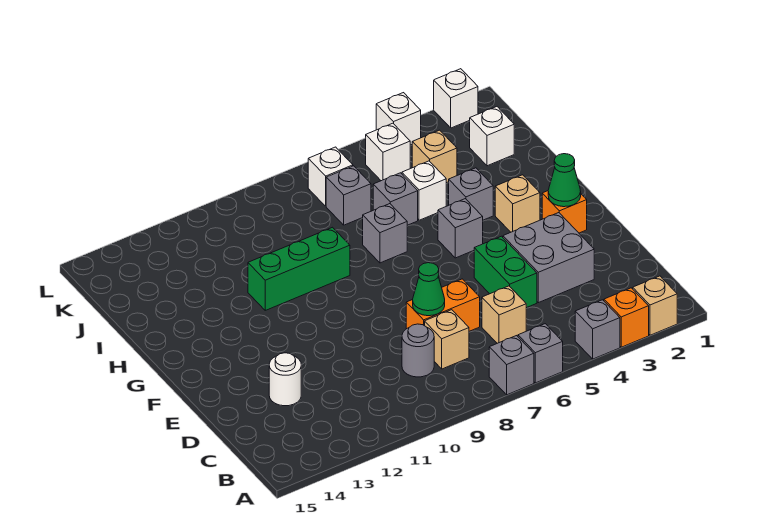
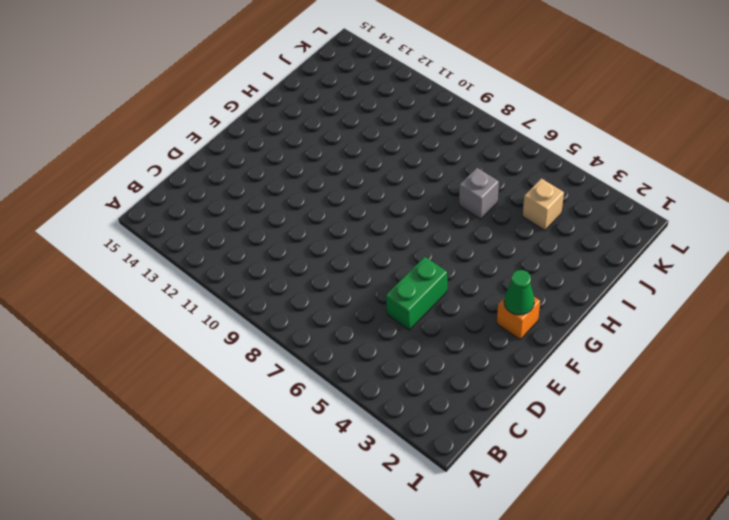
none -> tan brick A2 level 1
none -> orange brick A3 level 1
none -> grey brick A4 level 1

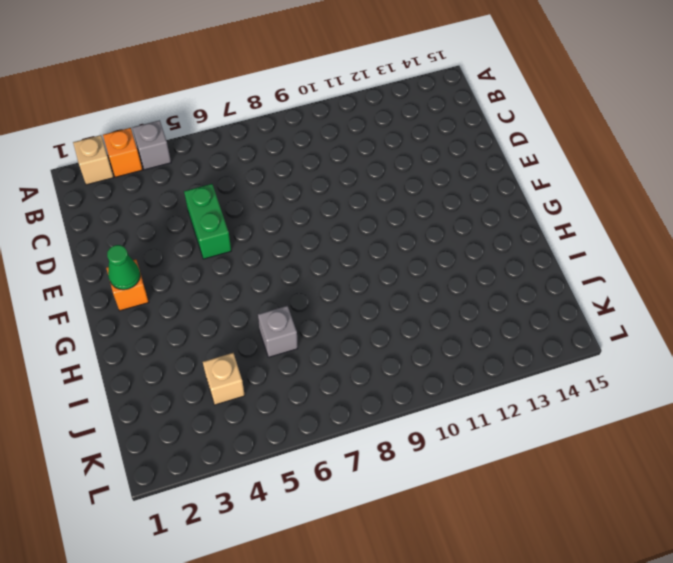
none -> grey brick A6 level 1
none -> grey brick A7 level 1
none -> tan brick C6 level 1

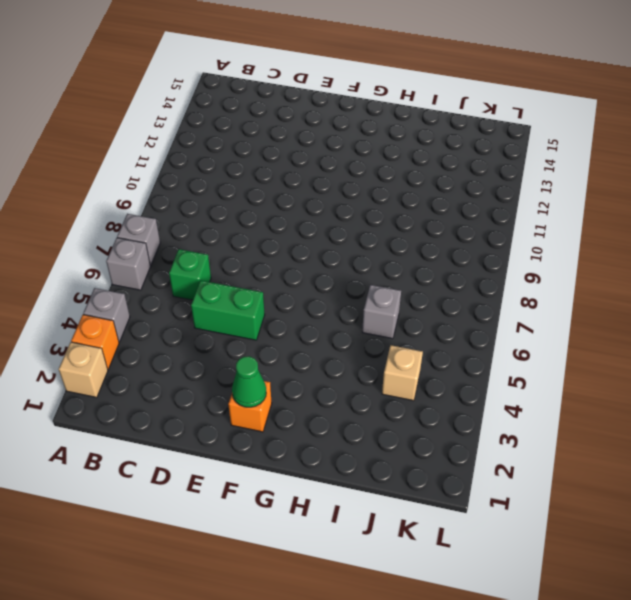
green brick C6 level 1 -> tan brick C6 level 1
none -> tan brick C8 level 1
none -> grey round brick C9 level 1
none -> grey brick D3:E4 level 1

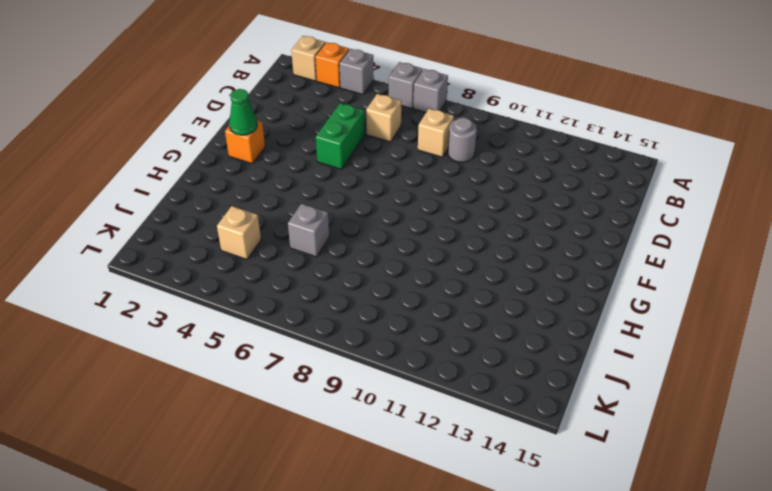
none -> grey brick D3:E4 level 1
none -> orange brick D7:D8 level 1
none -> white round brick D13 level 1

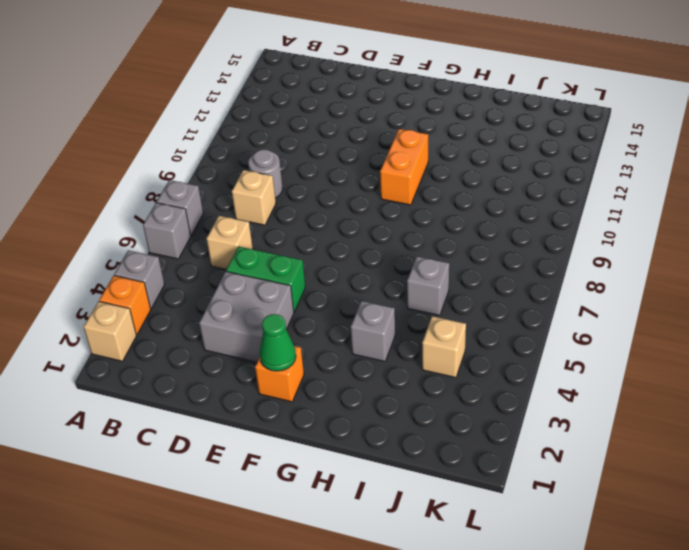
orange brick G10:G11 level 1 -> orange brick D7:D8 level 1
none -> white round brick D13 level 1
none -> tan brick G3 level 1
none -> grey brick G5 level 1

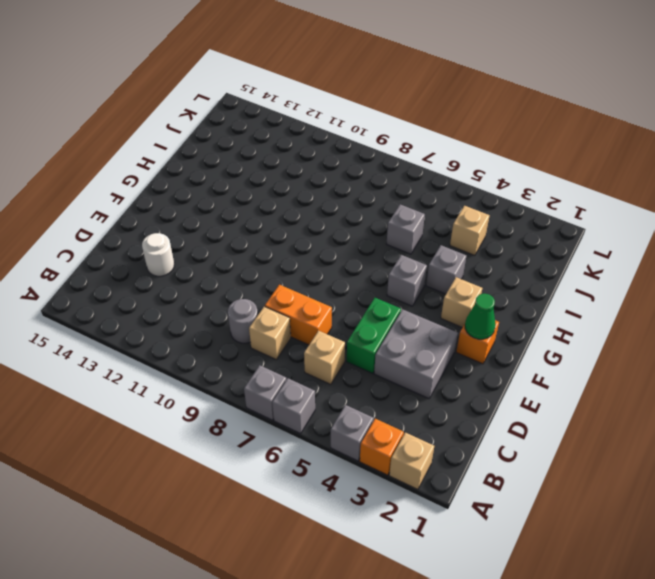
none -> grey brick H7 level 1
none -> green brick H9:H11 level 1
none -> white brick I5 level 1

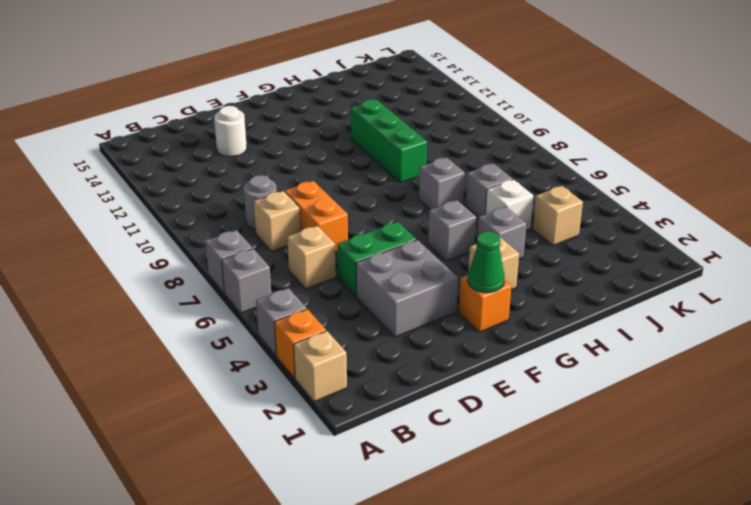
none -> white brick J2 level 1
none -> grey brick J7 level 1
none -> white brick K5 level 1

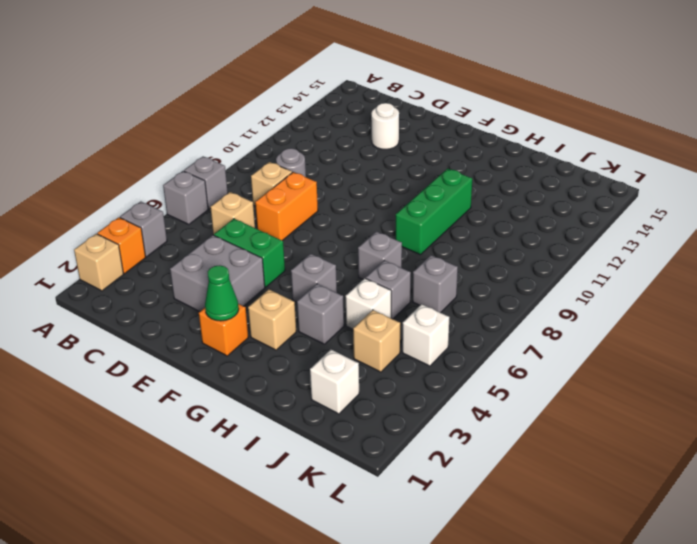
none -> white brick K7 level 1
none -> white brick L2 level 1
none -> white brick L4 level 1

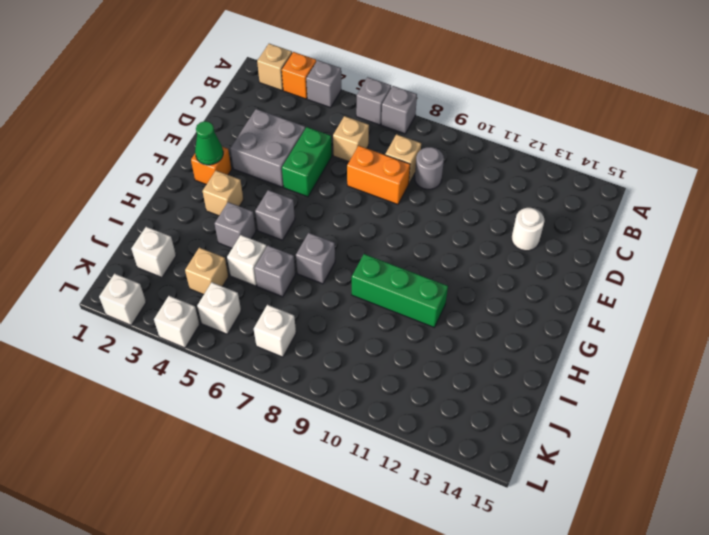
none -> grey brick J7 level 1
none -> green cone D8 level 2

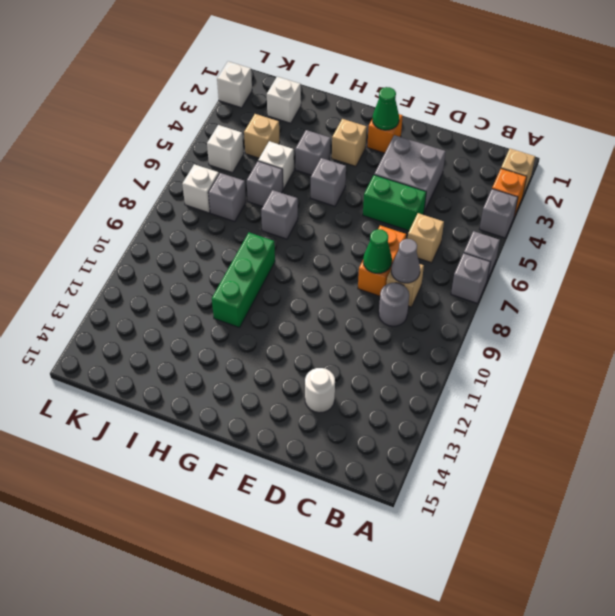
grey cone C8 level 2 -> none
none -> white brick L4 level 1

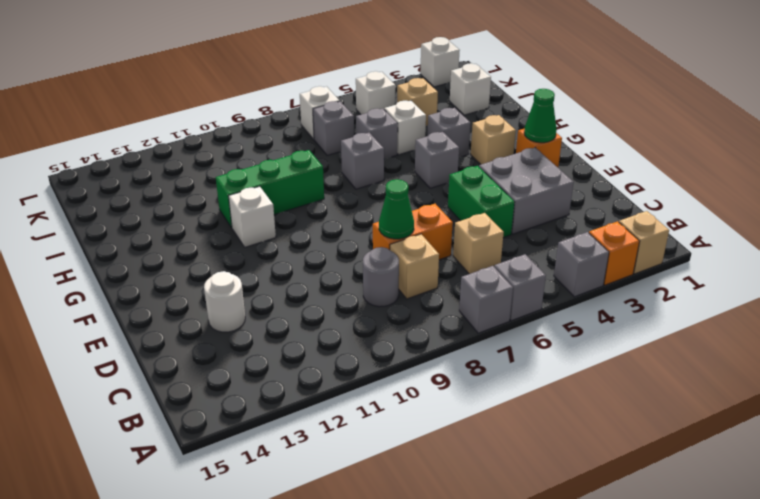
white brick G11 level 1 -> white brick L4 level 1

